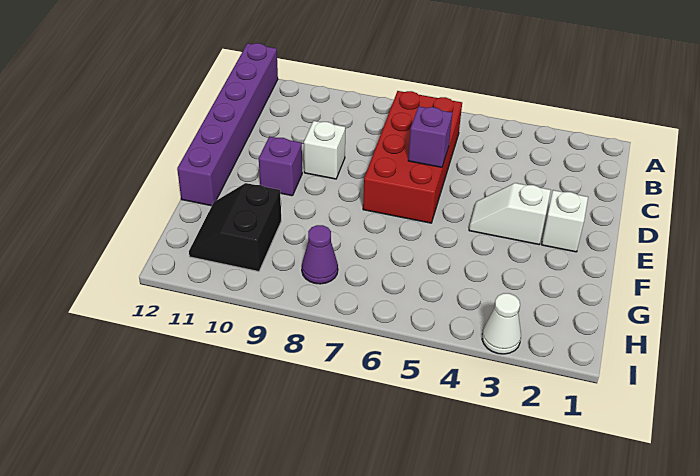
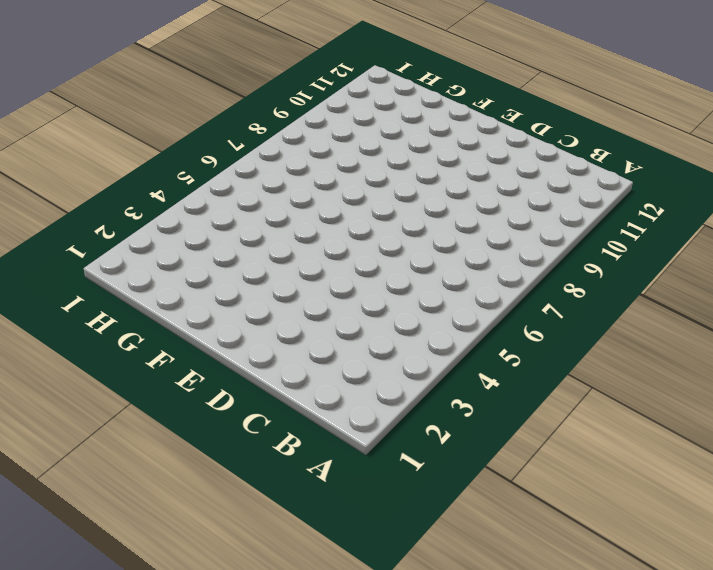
none -> purple brick A12:F12 level 1
none -> red brick B6:E7 level 1

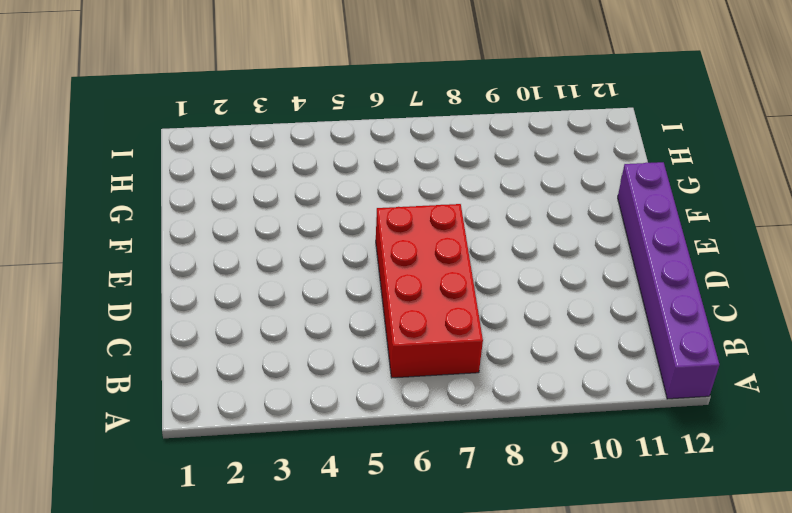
none -> white brick D9 level 1
none -> white brick E2 level 1

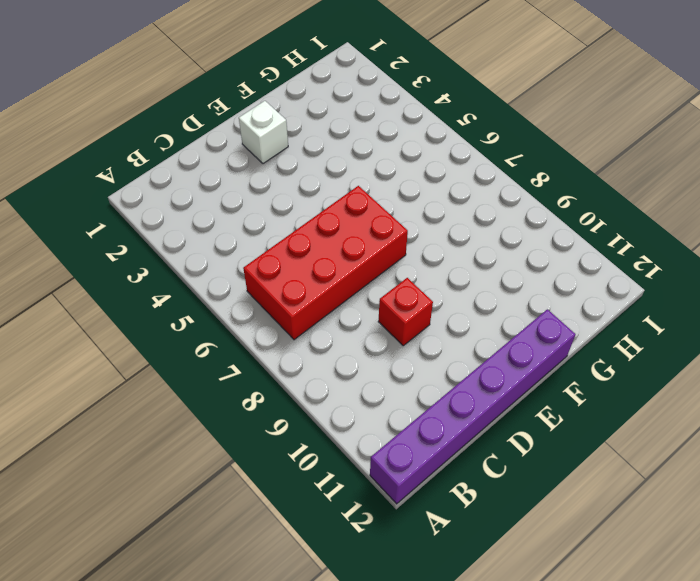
red brick D9 level 1 -> white brick D9 level 1
none -> white slope E3:E4 level 1 top 3
none -> purple brick E10 level 1

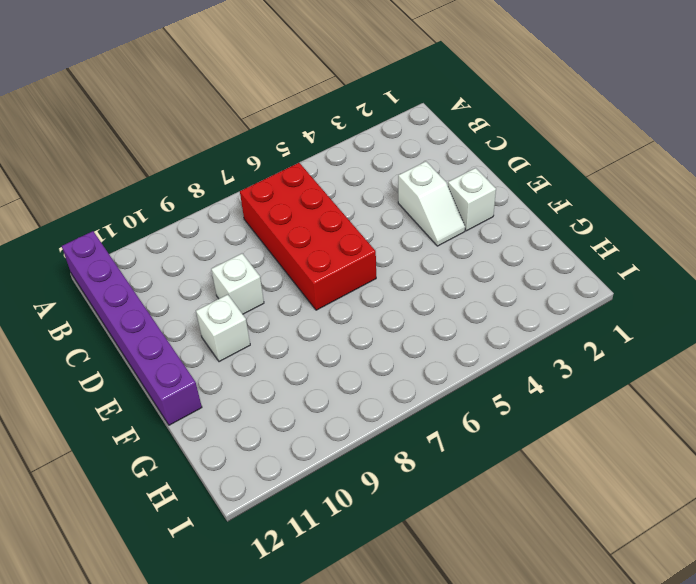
white slope D3:E3 level 1 top D -> white slope E3:E4 level 1 top 3
white brick E10 level 1 -> purple brick E10 level 1
none -> black slope G10:H11 level 1 top 10
none -> purple cone H8 level 1

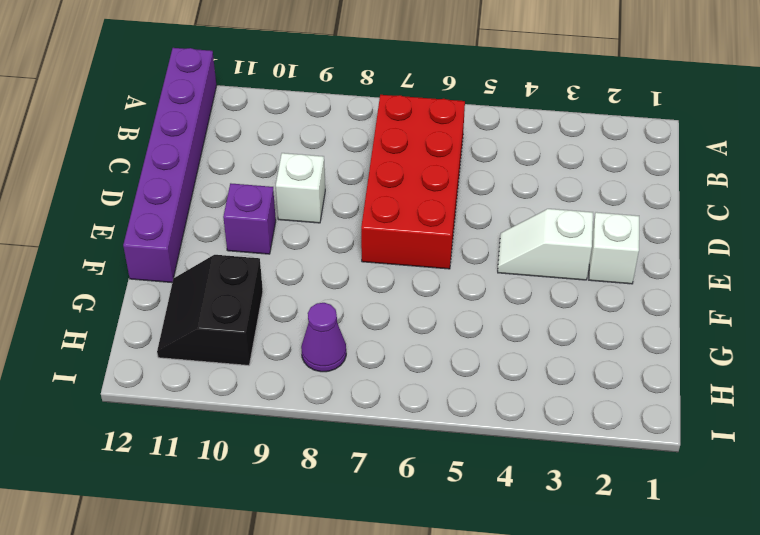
none -> white cone I3 level 1
none -> purple brick D6 level 2

